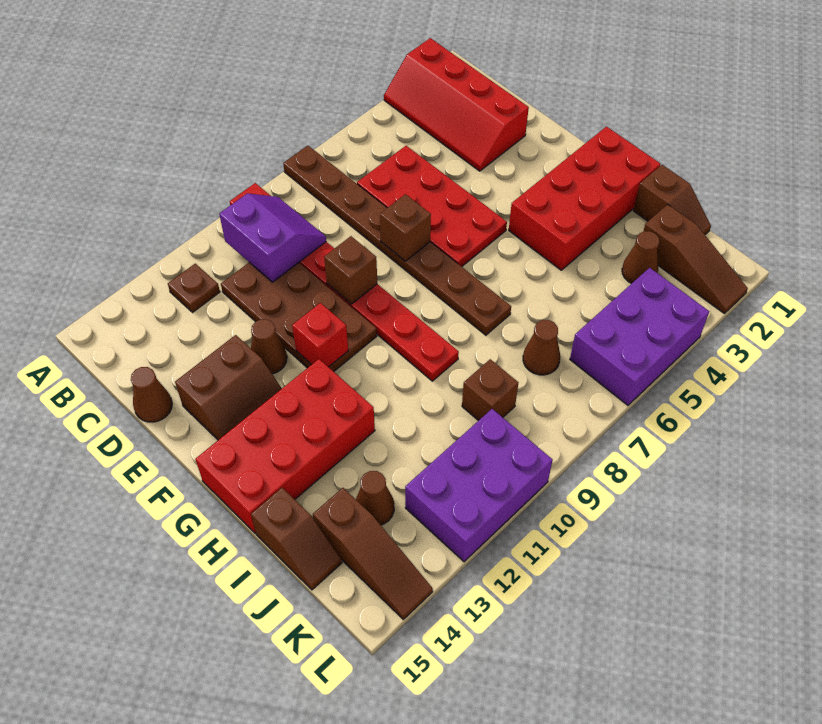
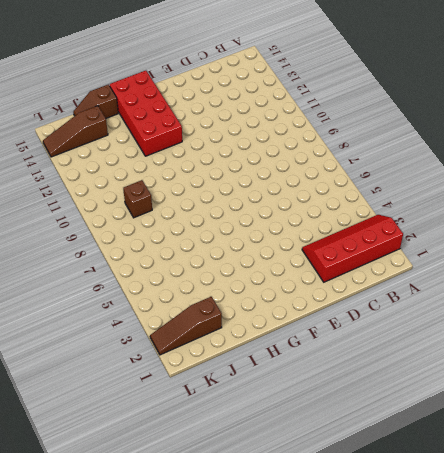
none -> brown plate A7:H7 level 1
none -> red plate A9:H9 level 1
none -> brown plate B12 level 1

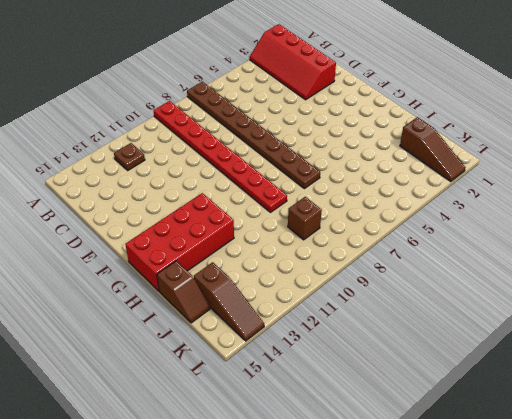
none -> red plate C5:F6 level 1
none -> brown plate C10:F11 level 1
none -> brown cone D15 level 1

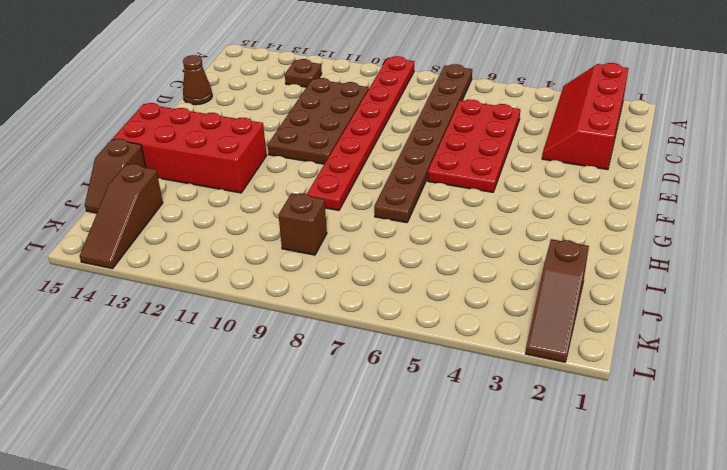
none -> brown cone E12 level 1
none -> brown slope E13:F14 level 1 top E
none -> red brick G1:H4 level 1

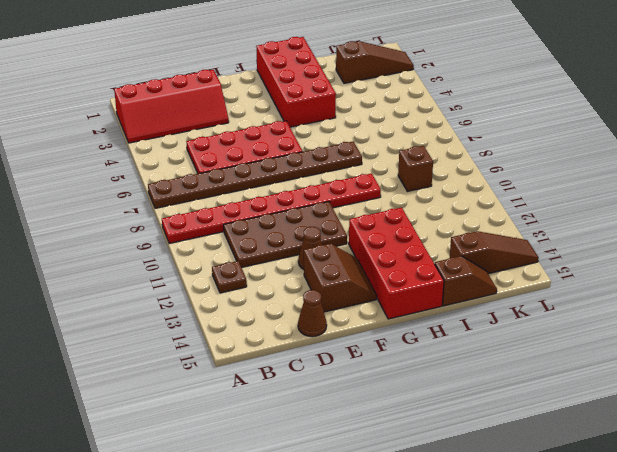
none -> brown slope I1:J1 level 1 top I
none -> brown cone J3 level 1
none -> brown cone J7 level 1

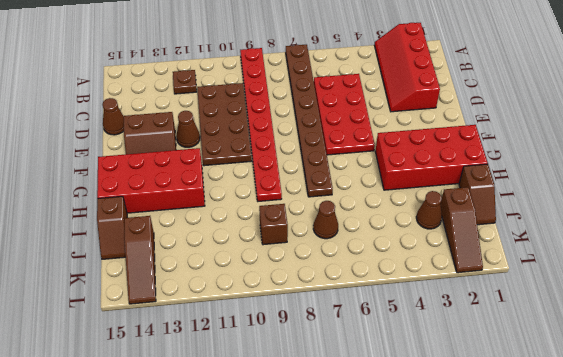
none -> brown cone J13 level 1
none -> purple brick K4:L6 level 1
none -> purple brick K10:L12 level 1

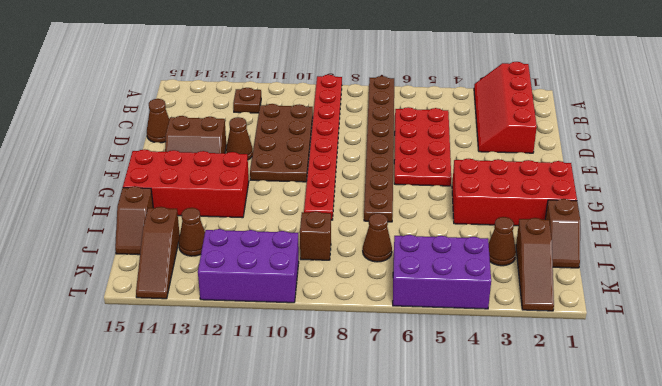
none -> purple slope B9:C10 level 2 top 10
none -> brown brick E7 level 2
none -> brown brick E9 level 2

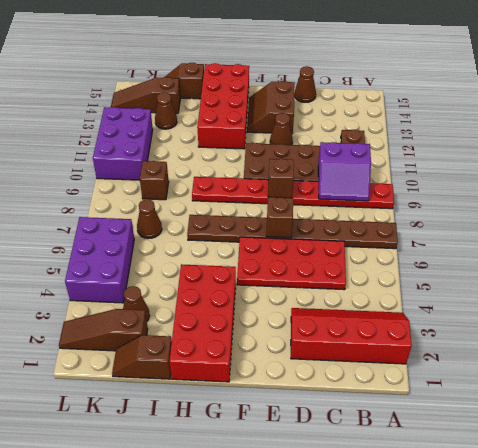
none -> red brick F11 level 2

